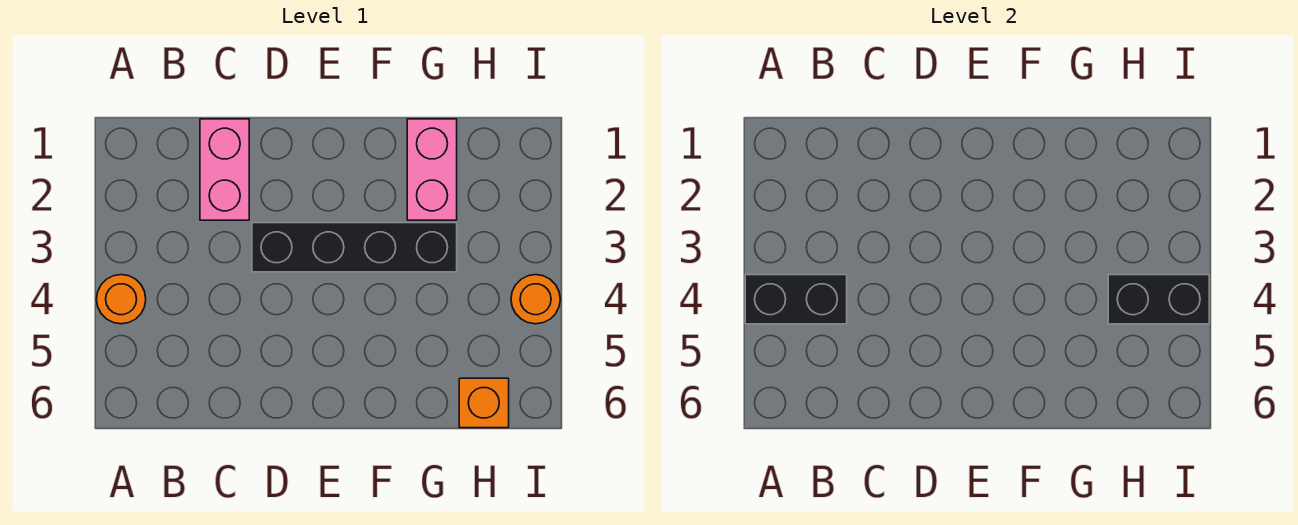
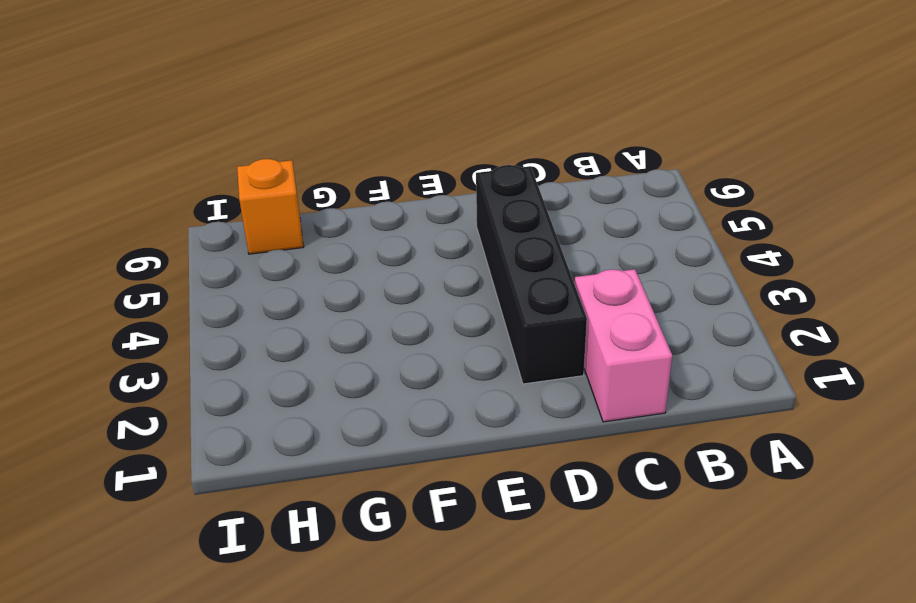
black brick D2:D5 level 1 -> black brick D3:G3 level 1
none -> orange round brick A4 level 1
none -> pink brick G1:G2 level 1

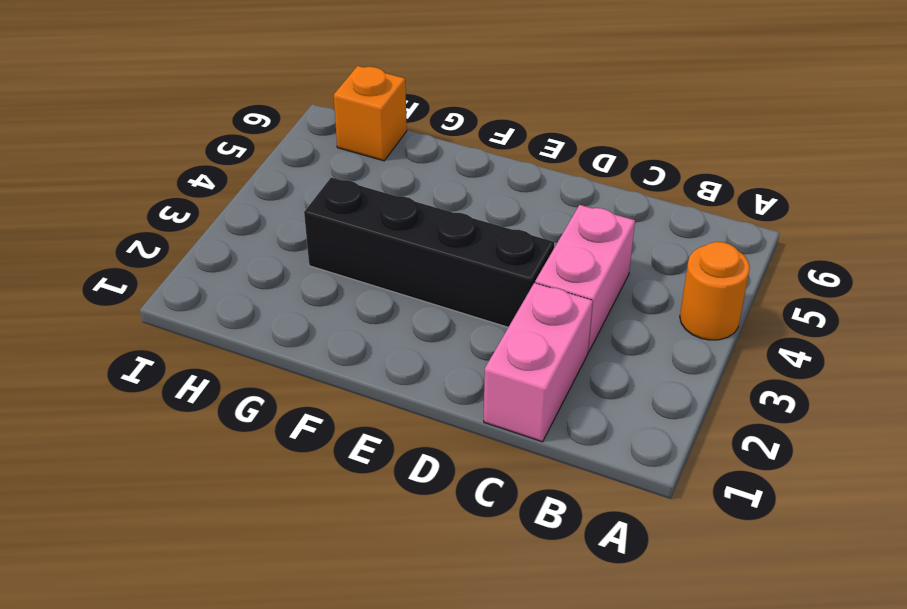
pink brick C3:C4 level 1 -> pink brick G1:G2 level 1
none -> orange round brick I4 level 1
none -> black brick A4:B4 level 2

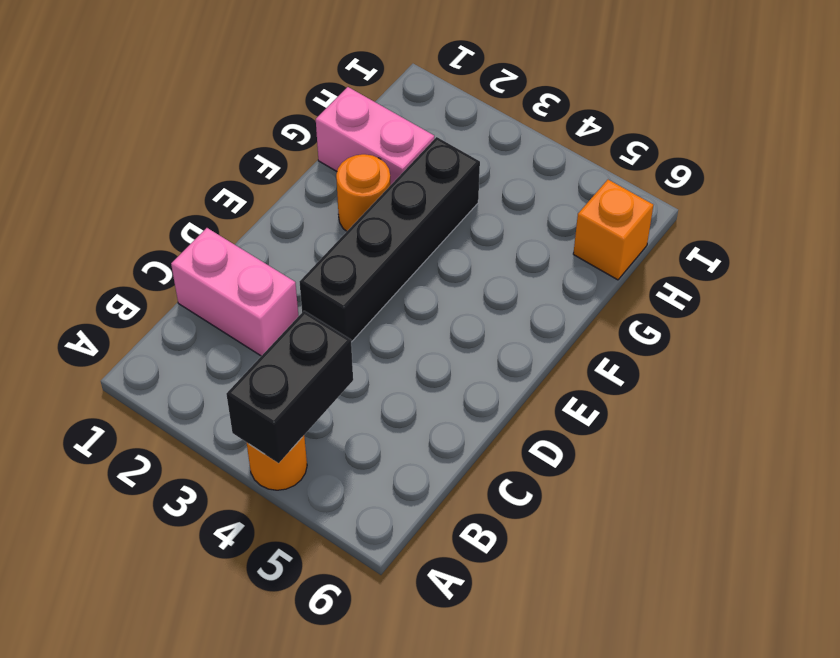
orange round brick F2 level 1 -> orange round brick I4 level 1
none -> black brick H4:I4 level 2

